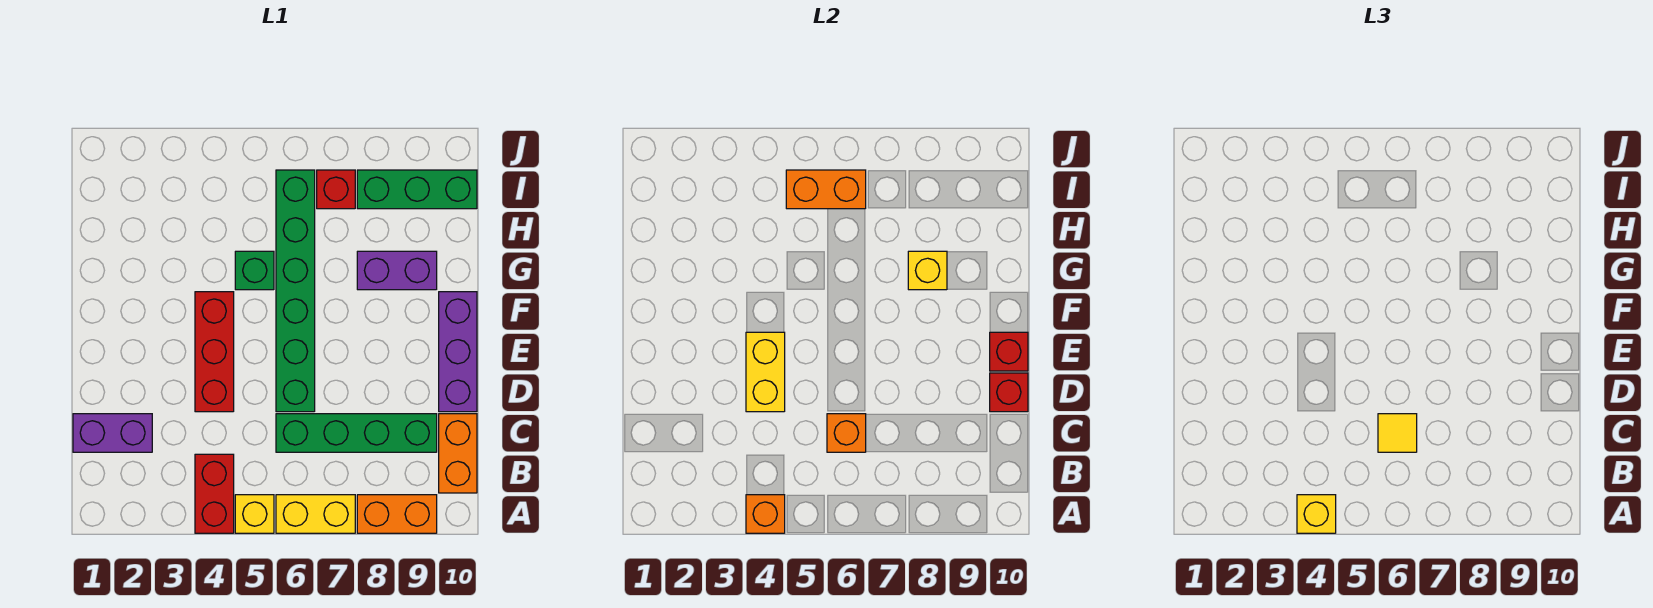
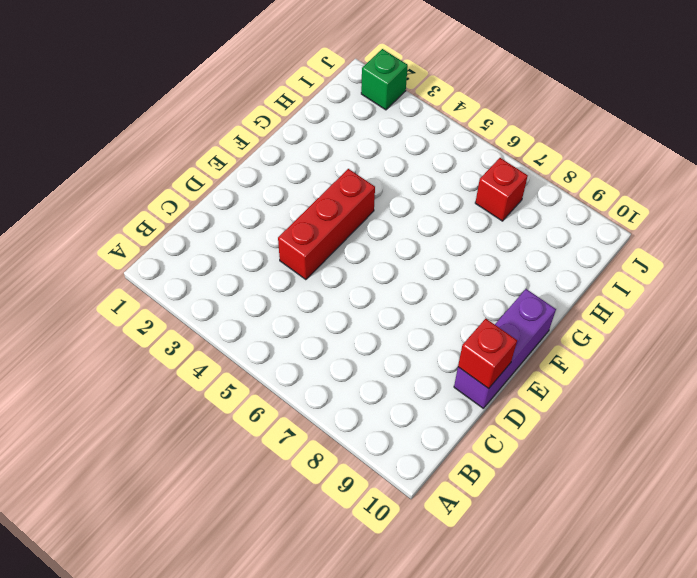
green brick J2 level 1 -> green brick G5 level 1
none -> red brick A4:B4 level 1
none -> yellow brick A5 level 1
none -> yellow brick A6:A7 level 1

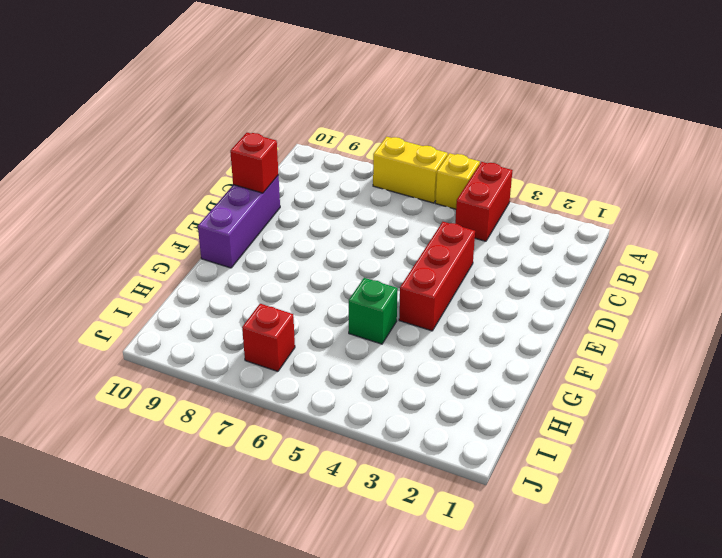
none -> orange brick A8:A9 level 1
none -> orange brick B10:C10 level 1
none -> purple brick C1:C2 level 1

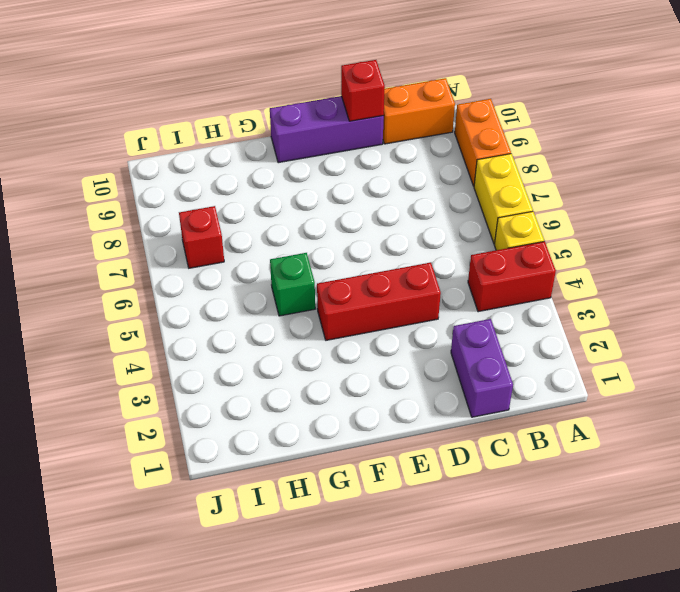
none -> green brick C6:C9 level 1
none -> green brick D6:I6 level 1
none -> purple brick G8:G9 level 1

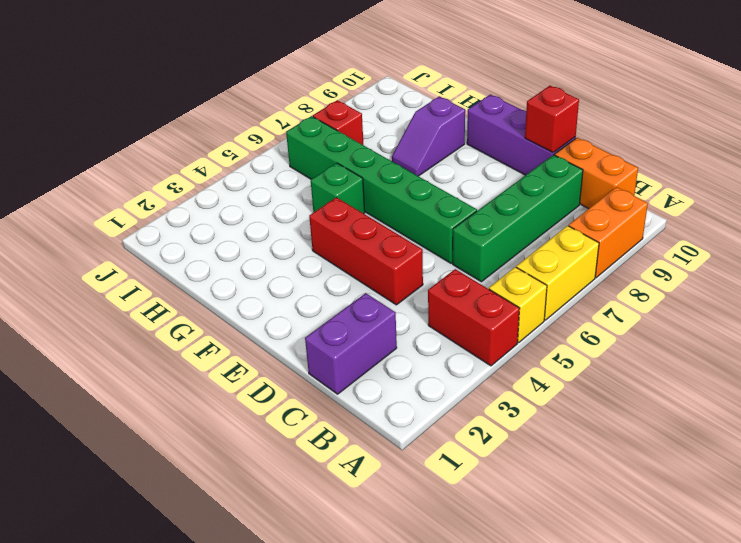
purple slope G8:G9 level 1 top 9 -> purple brick G8:G9 level 1
none -> green brick I8:I10 level 1
none -> orange brick A4 level 2
none -> orange brick C6 level 2

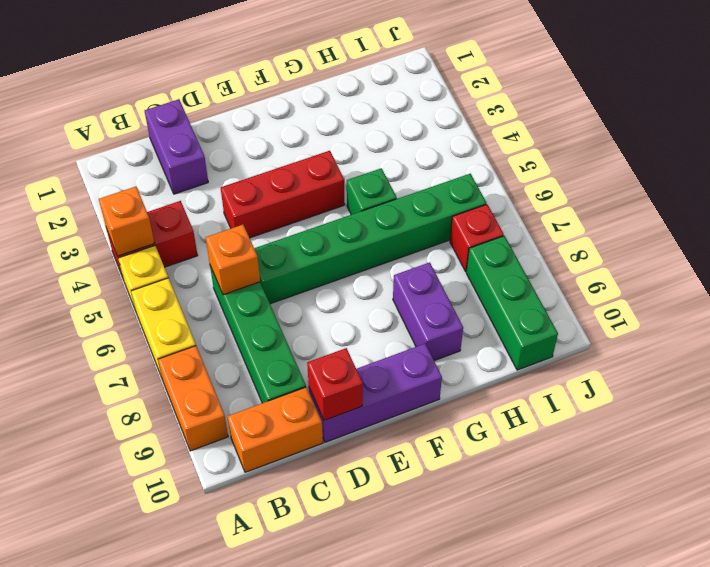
none -> yellow brick D4:E4 level 2
none -> red brick E10 level 2
none -> yellow brick G8 level 2

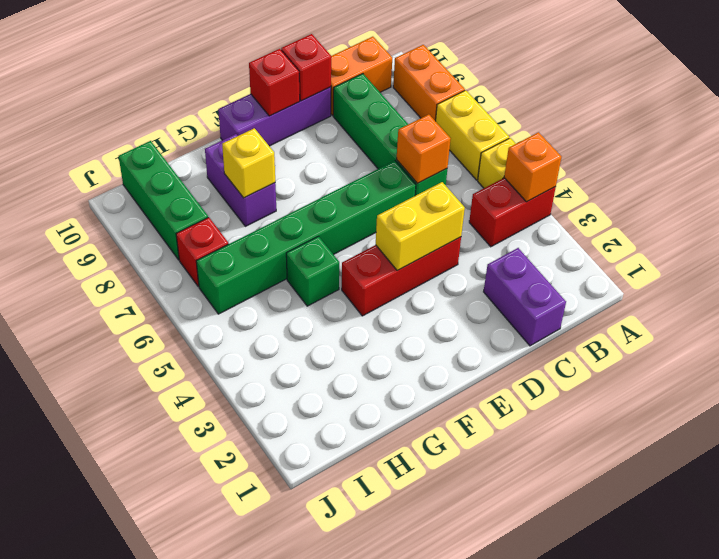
none -> orange brick I5:I6 level 2
none -> yellow brick A4 level 3
none -> yellow tile C6 level 3

